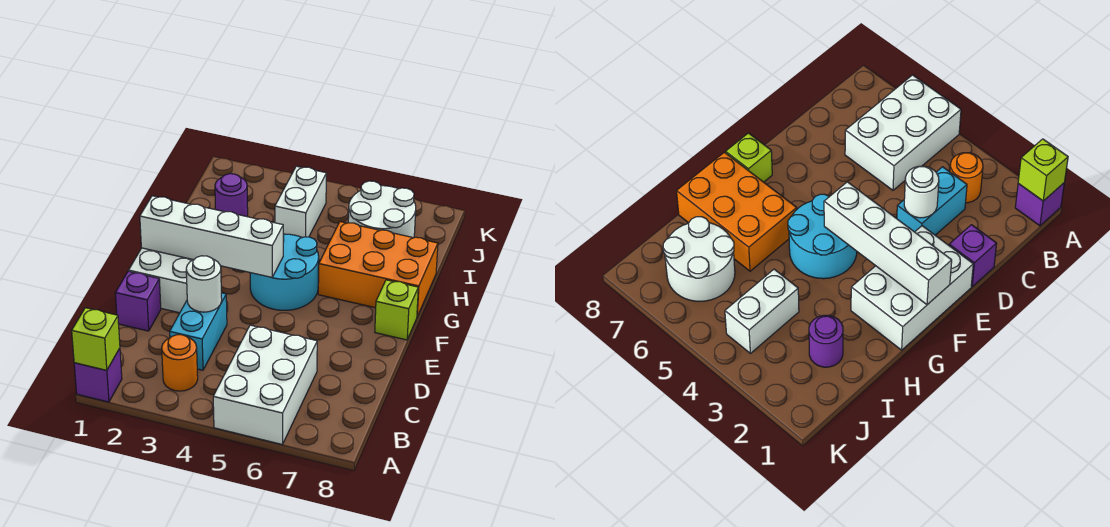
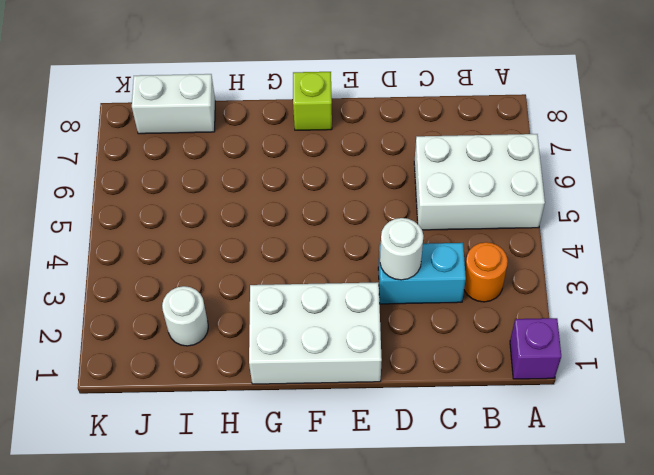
white round brick I2 level 1 -> purple round brick I2 level 1
white brick I8:J8 level 1 -> white brick I4:J4 level 1
none -> purple brick D1 level 1
none -> cyan round brick F4:G5 level 1
none -> orange brick G6:H8 level 1

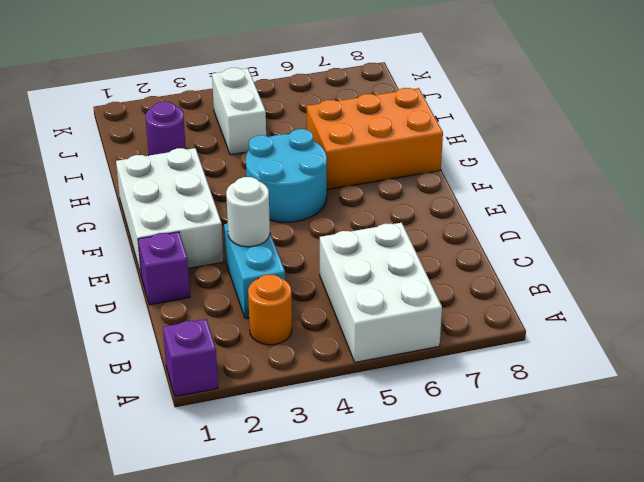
none -> lime brick F8 level 1
none -> white round brick I6:J7 level 1
none -> lime brick A1 level 2

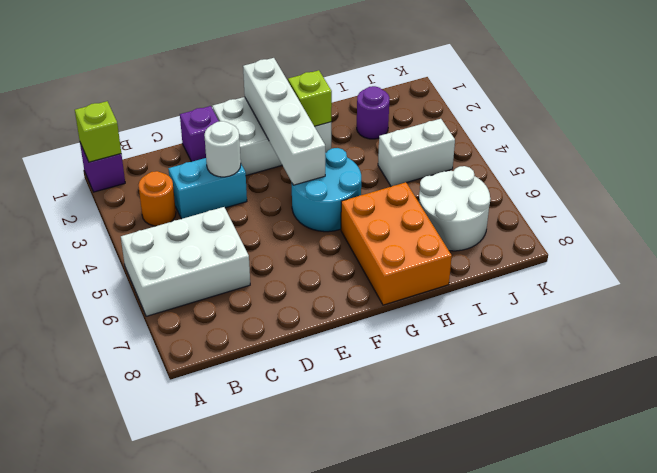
lime brick G2 level 2 -> lime brick F8 level 1

